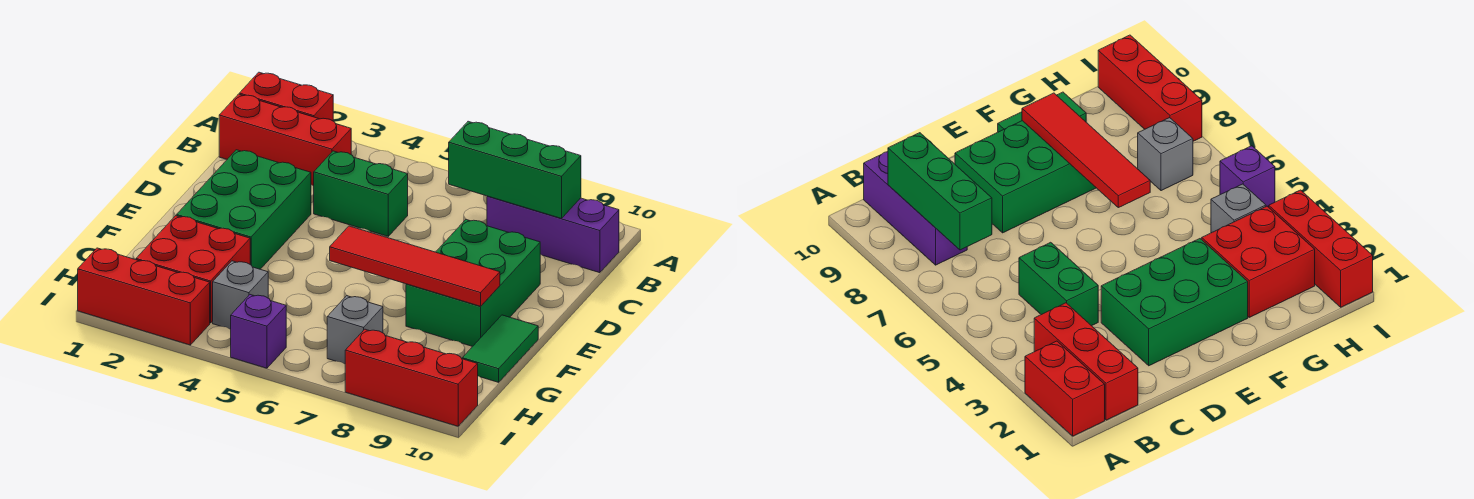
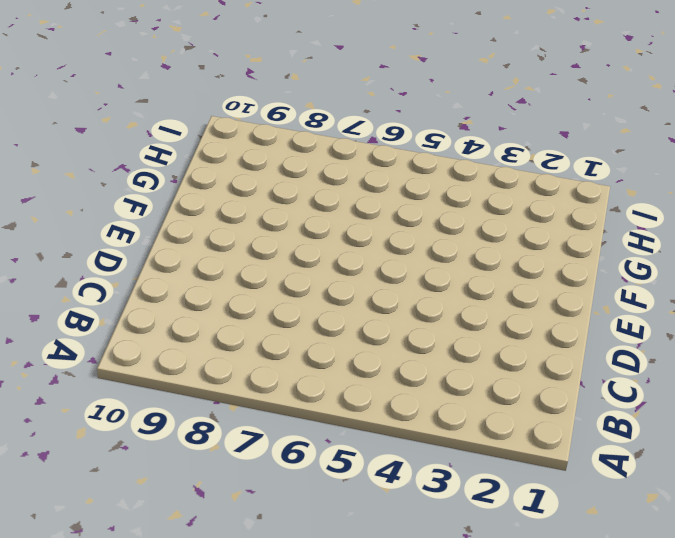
none -> red brick A1:A2 level 1
none -> red brick B1:B3 level 1
none -> purple brick B8:B10 level 1

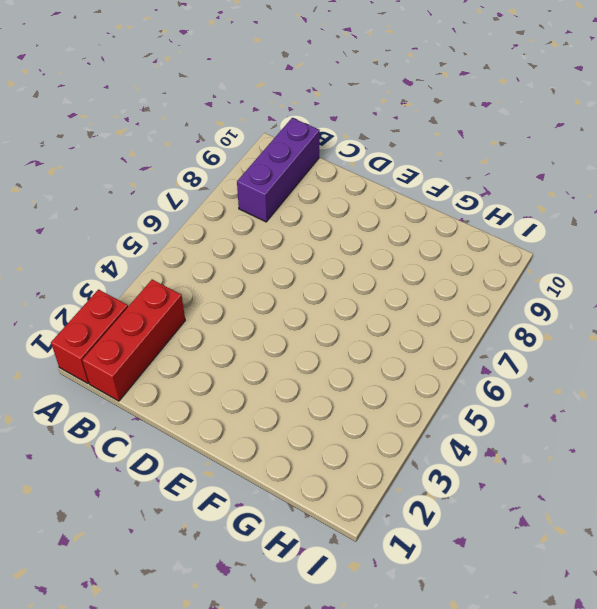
none -> green brick C4:C5 level 1
none -> green brick D2:F3 level 1
none -> green brick D8:F9 level 1

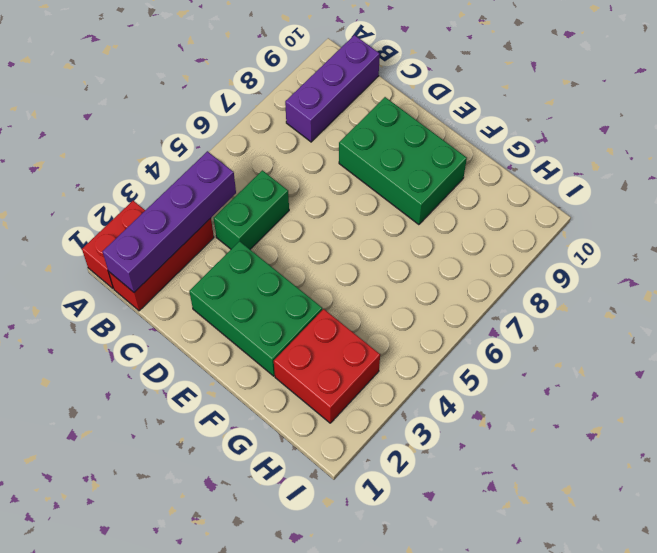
purple brick B1:B4 level 2 -> none
none -> green tile F10:G10 level 1
none -> grey brick H4 level 1
none -> grey brick H7 level 1

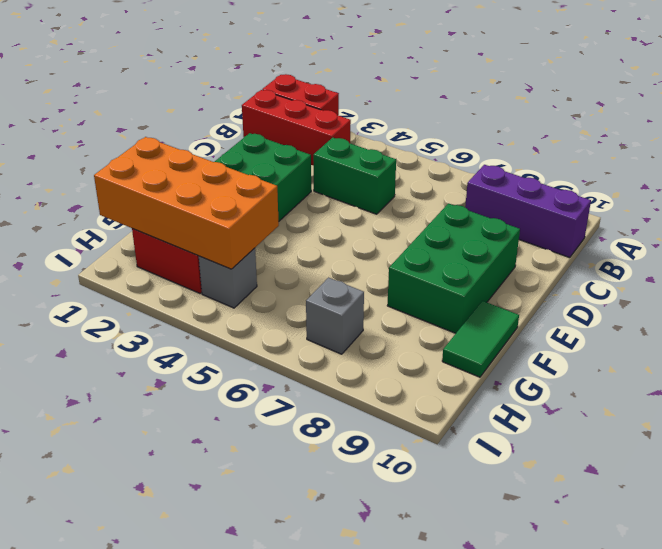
orange brick G1:H4 level 2 -> none
none -> red brick I1:I3 level 1
none -> purple brick I5 level 1
none -> red brick I8:I10 level 1

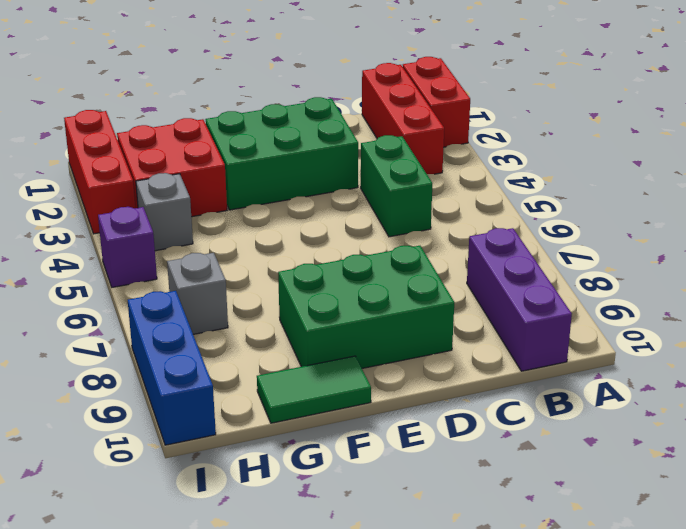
blue brick I8:I10 level 1 -> red brick I8:I10 level 1
none -> green brick B7:B9 level 2
none -> red tile F6:F9 level 2

